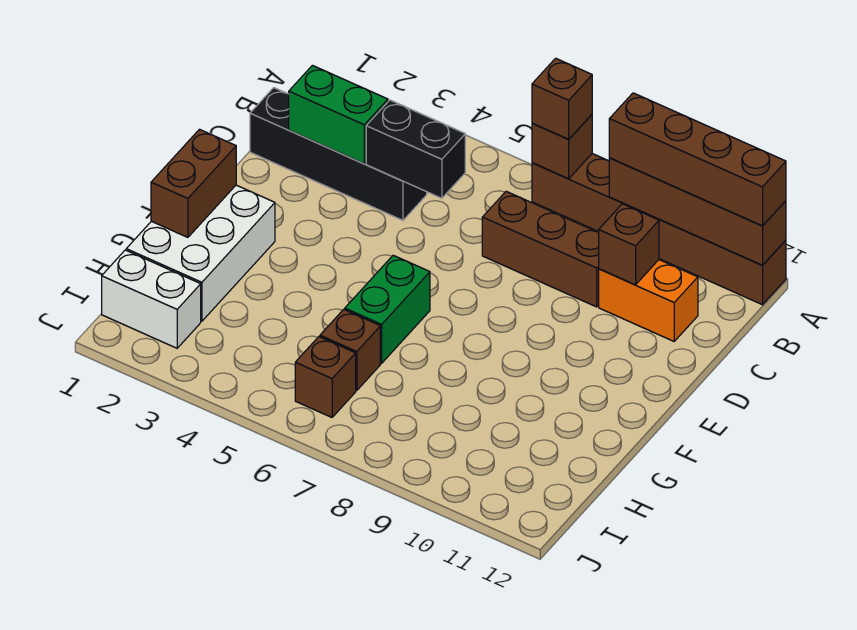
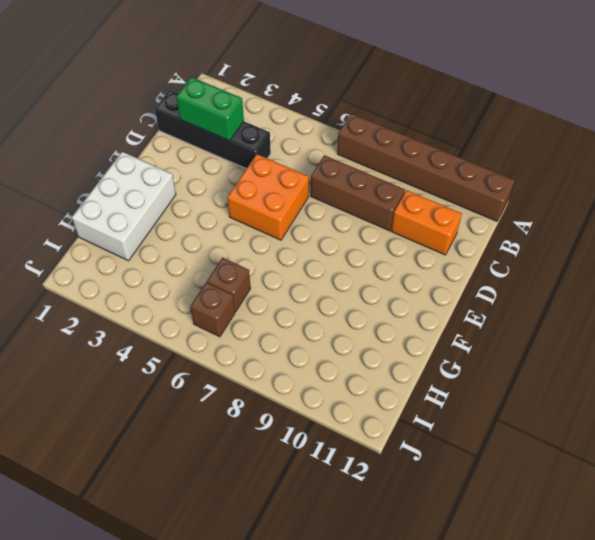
orange brick D5:E6 level 1 -> none
none -> green brick F6:G6 level 1
none -> white brick I1:I2 level 1
none -> brown brick A7 level 2

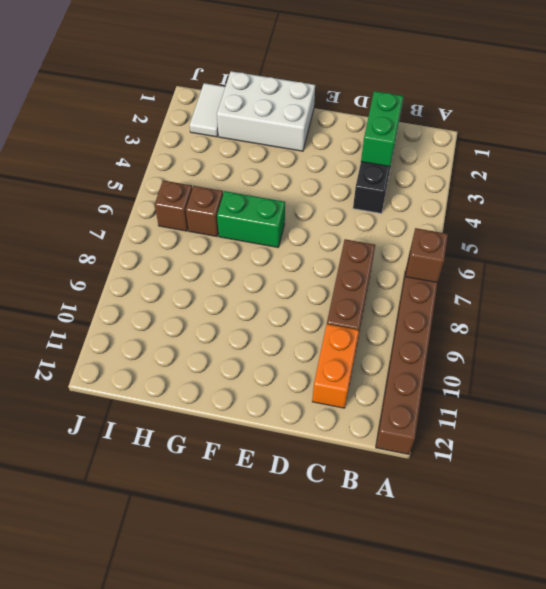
white tile I1:I2 level 1 -> white brick I1:I2 level 1
none -> brown brick A9:A12 level 2
none -> black brick C4:C5 level 2
none -> brown brick C10 level 2

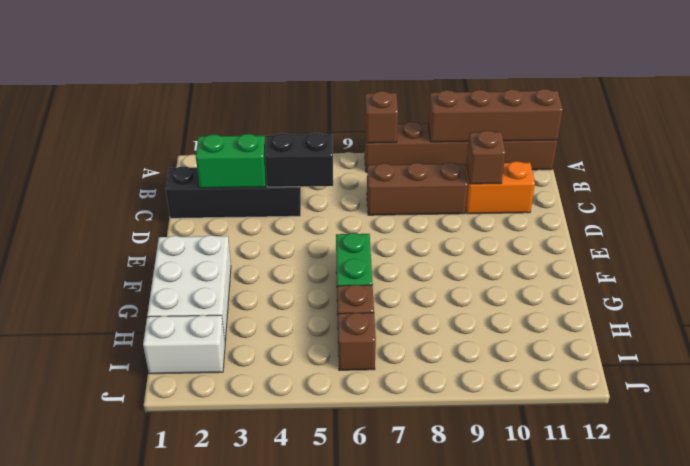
none -> brown brick F1:G1 level 2
none -> brown brick A7 level 3
none -> brown brick A9:A12 level 3

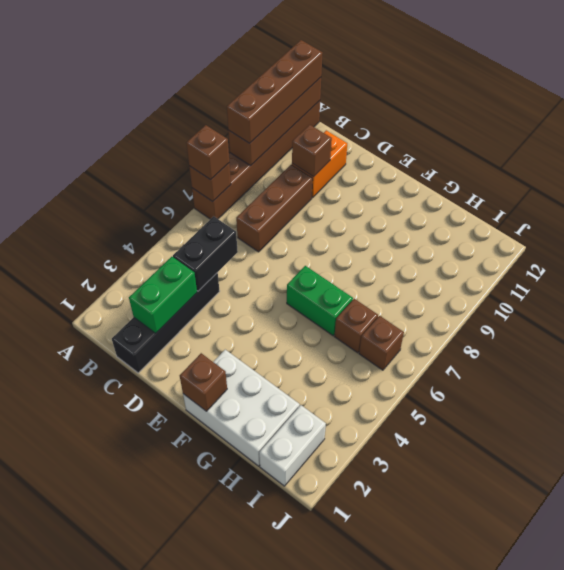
brown brick F1 level 2 -> brown brick F1:G1 level 2

